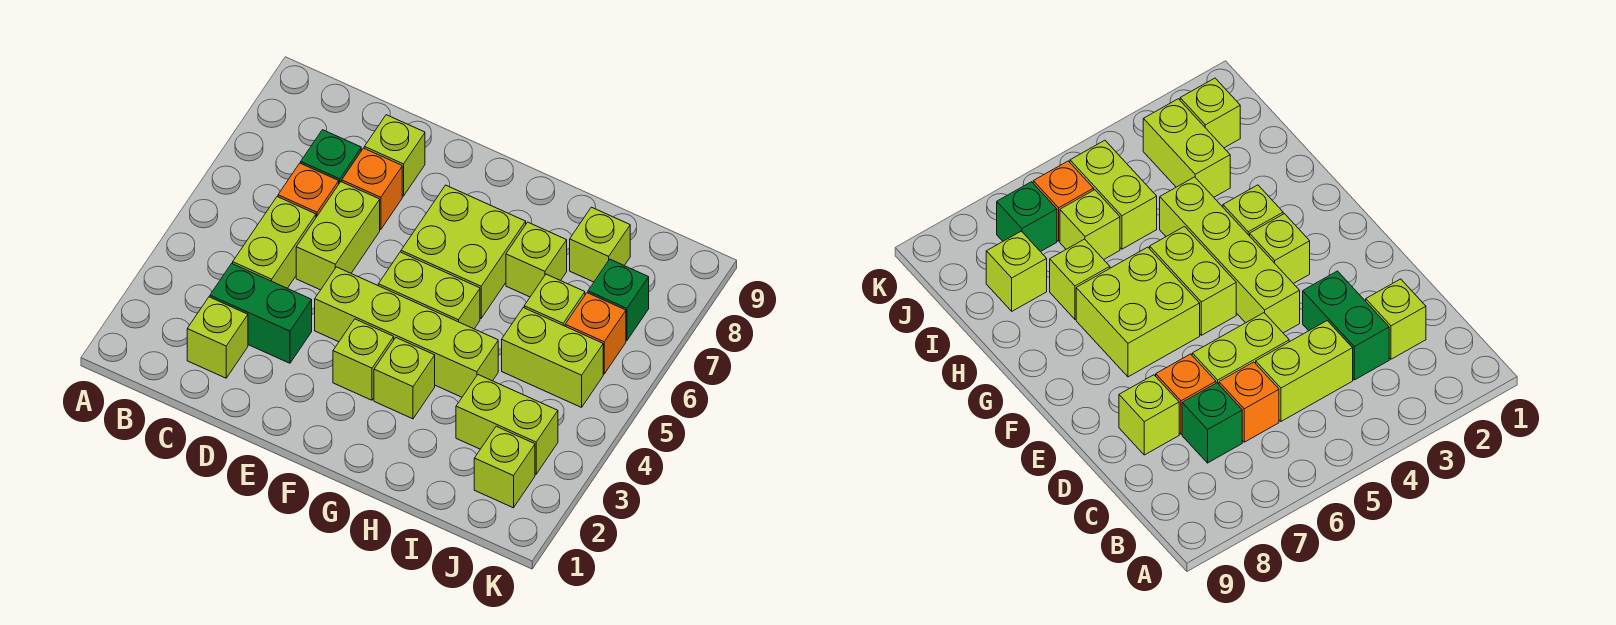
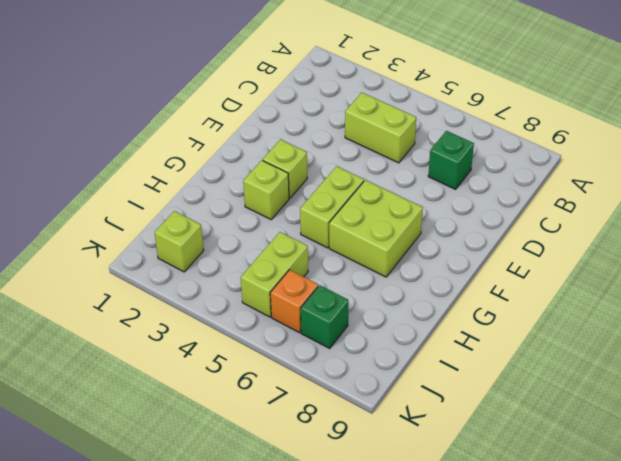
none -> lime brick C2 level 1
none -> green brick C3:D3 level 1
none -> orange brick C6 level 1

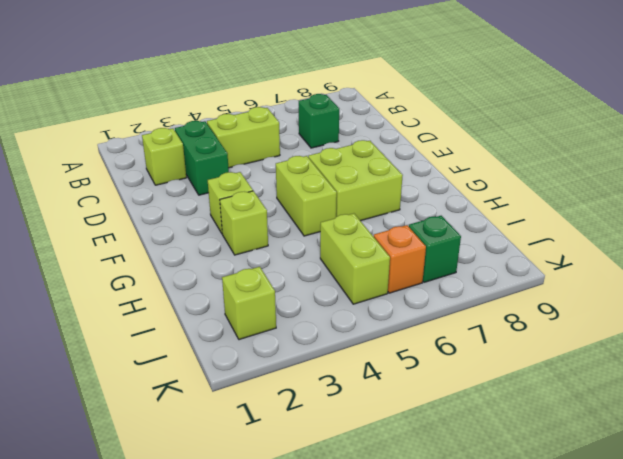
none -> orange brick C6 level 1
none -> lime brick D5:D6 level 1
none -> orange brick D7 level 1

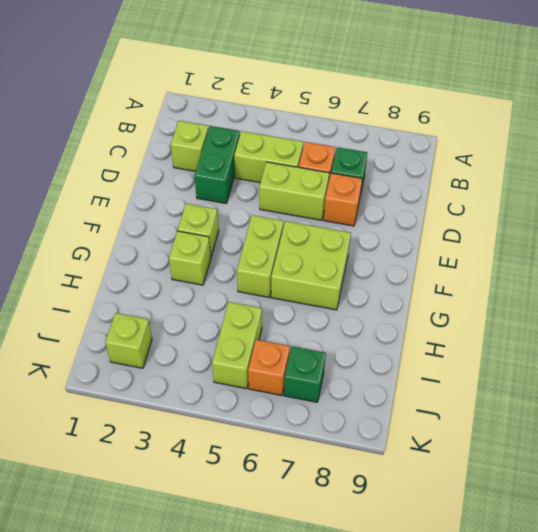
none -> lime brick D8 level 1
none -> lime brick E4:H4 level 1
none -> lime brick H7 level 1

